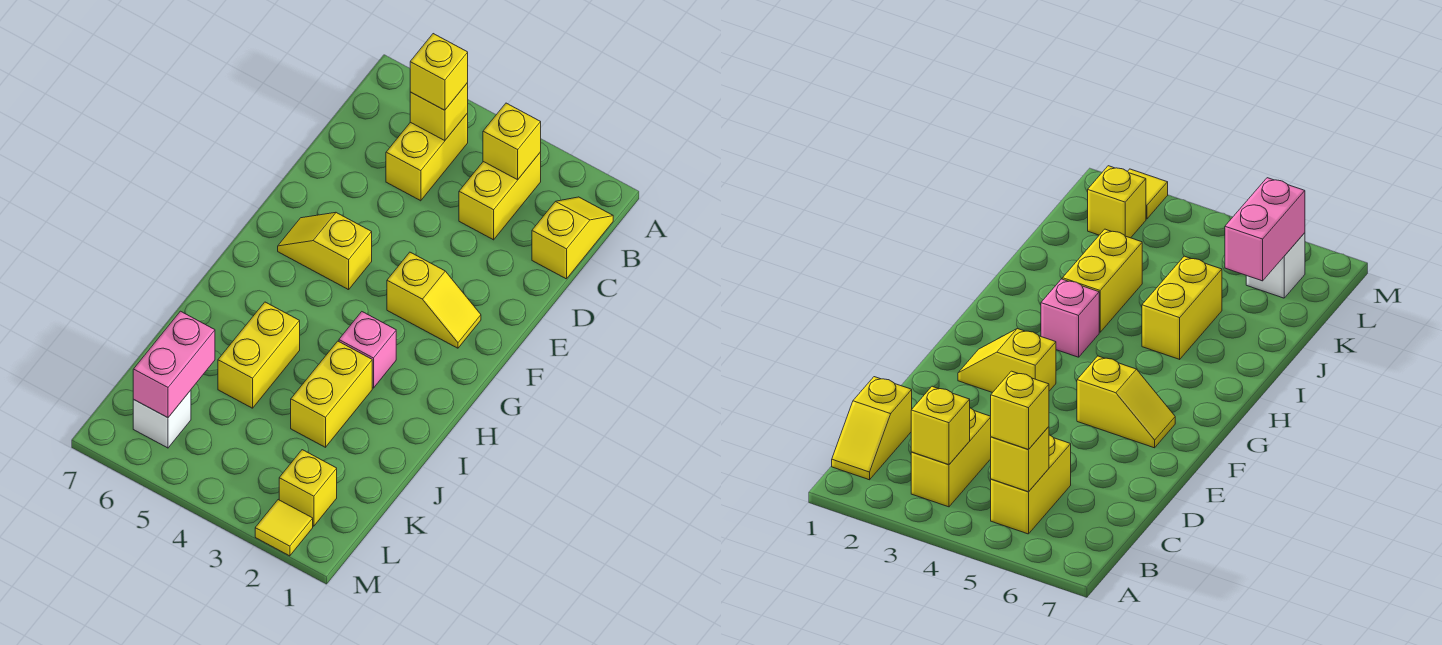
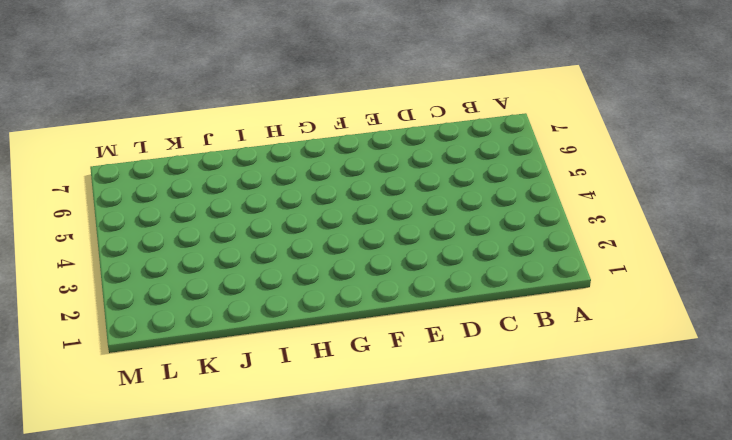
none -> yellow slope B1:C1 level 1 top C
none -> yellow brick B3:C3 level 1
none -> yellow brick B5:C5 level 1

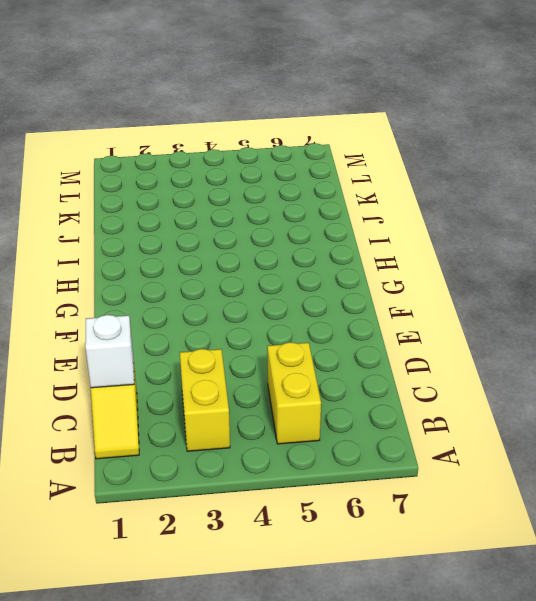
white brick C1 level 2 -> white brick L6 level 1
none -> yellow slope F2:F3 level 1 top 3
none -> yellow slope F5:F6 level 1 top 5
none -> pink brick H3 level 1

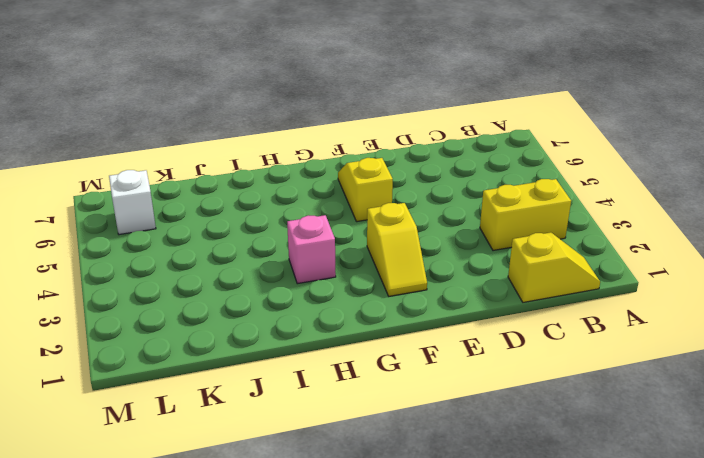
none -> yellow brick B5:C5 level 1
none -> yellow brick I3:J3 level 1
none -> yellow brick I5:J5 level 1

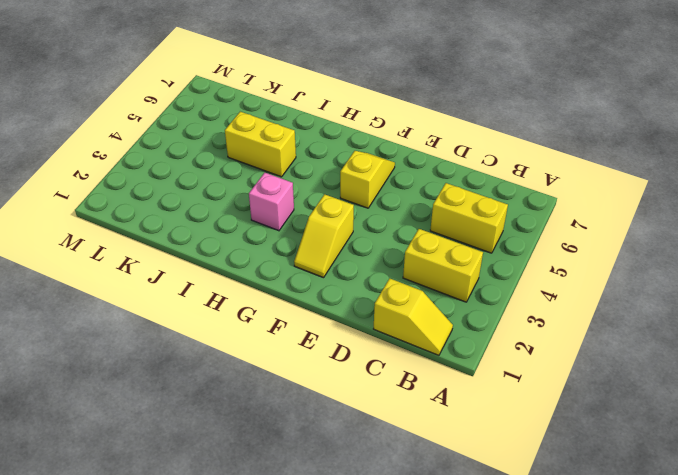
none -> yellow brick I3:J3 level 1
none -> yellow brick L2 level 1
none -> white brick L6 level 1

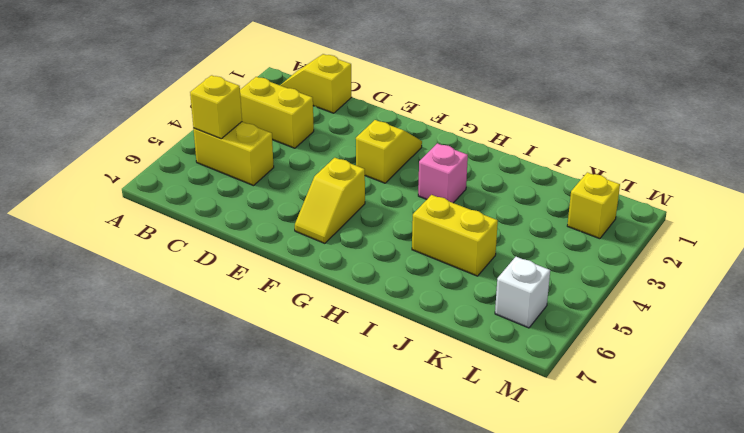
none -> yellow brick I3:J3 level 1
none -> yellow tile M2 level 1
none -> yellow brick B3 level 2

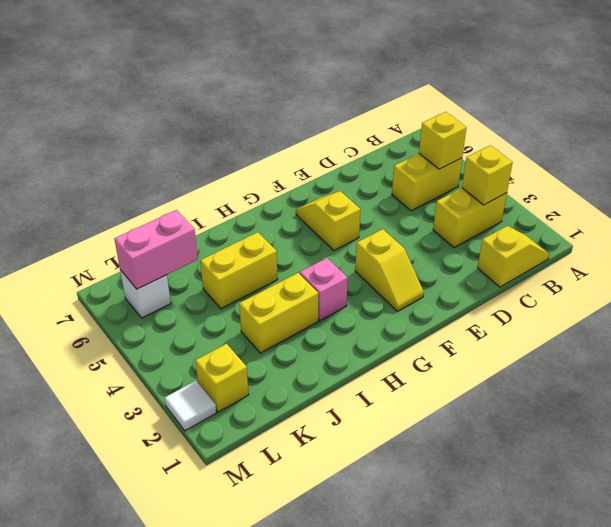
white tile M2 level 1 -> yellow tile M2 level 1
none -> yellow brick B5 level 3

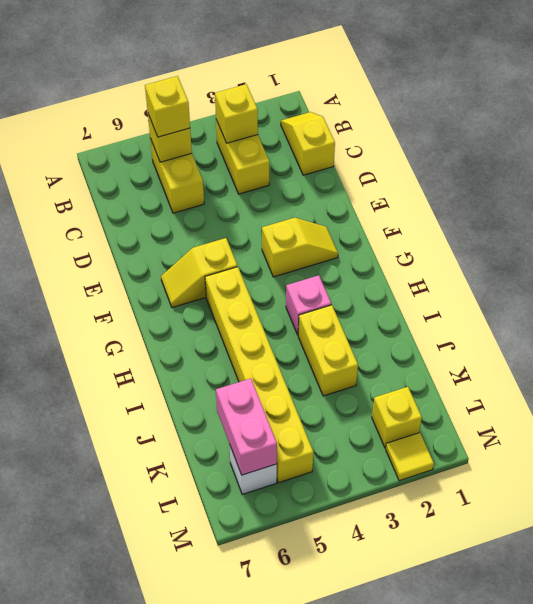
yellow brick G5:L5 level 1 -> yellow brick I5:J5 level 1

